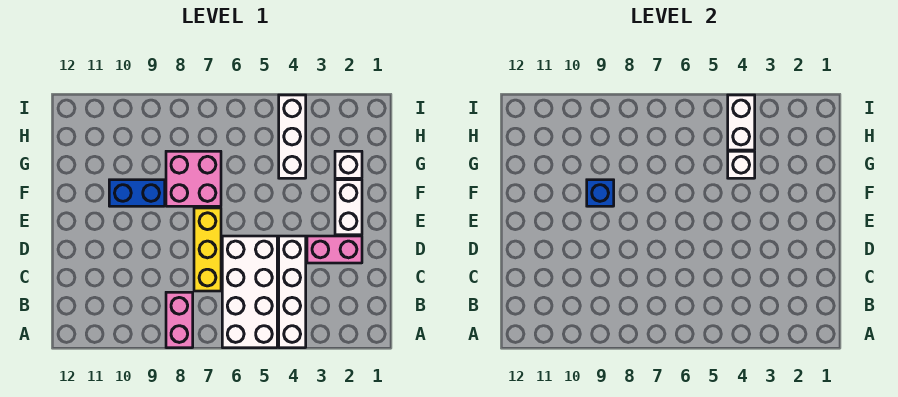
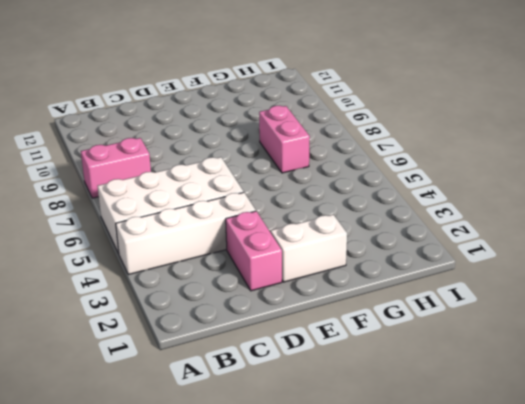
pink brick G7:G8 level 1 -> pink brick F7:G8 level 1
none -> yellow brick C7:E7 level 1
none -> blue brick F9:F10 level 1
none -> white brick G2 level 1

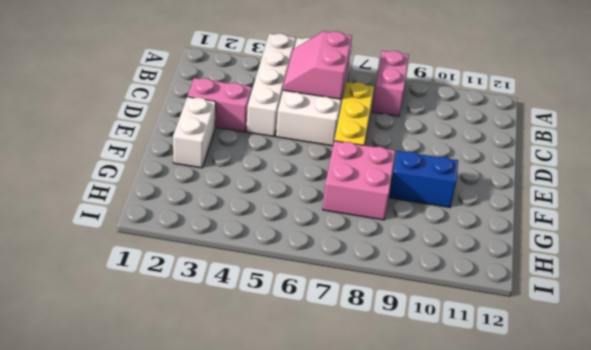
pink slope B5:C6 level 2 top 6 -> none
none -> white brick G2 level 1
none -> white brick G4:I4 level 1
none -> blue brick F9 level 2

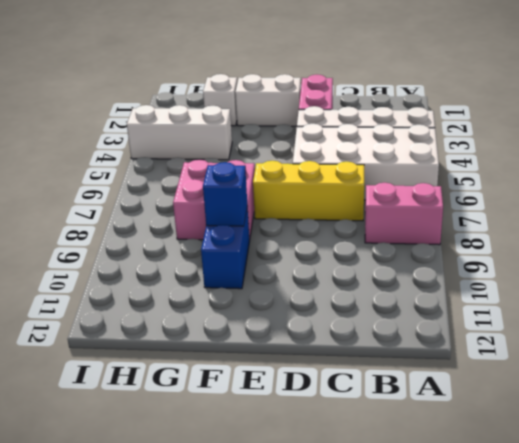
none -> white brick G4 level 2
none -> white brick H4:I4 level 2

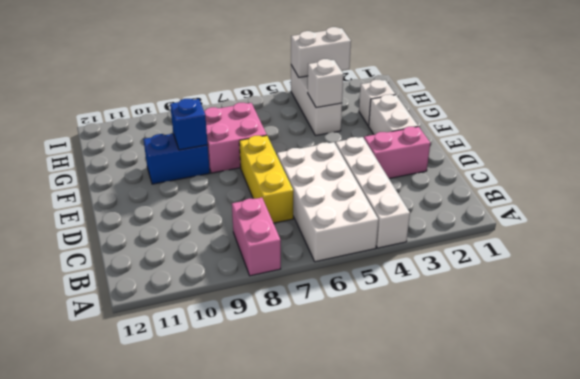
white brick I3:I4 level 2 -> white brick H4:I4 level 2

